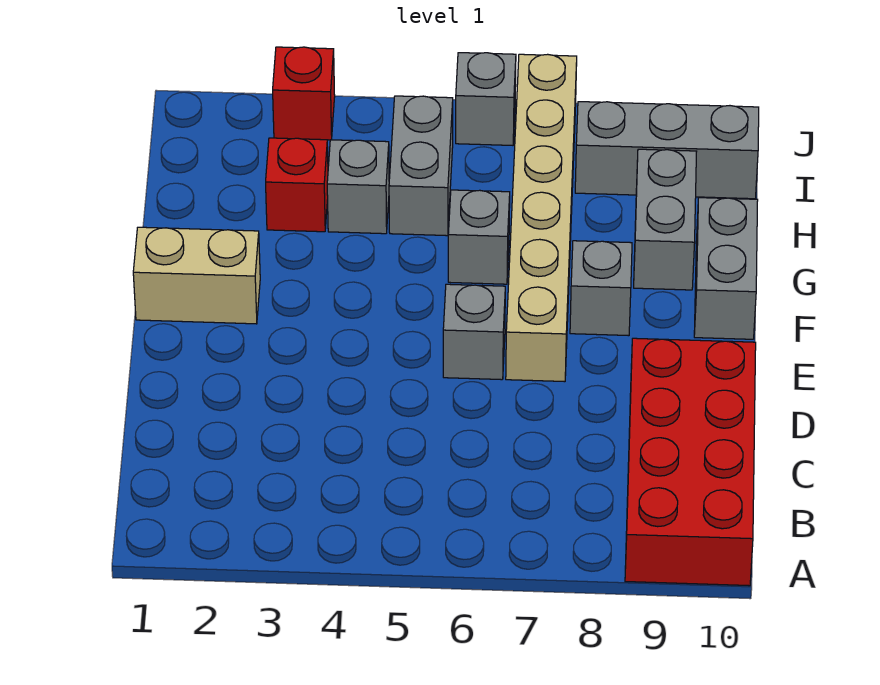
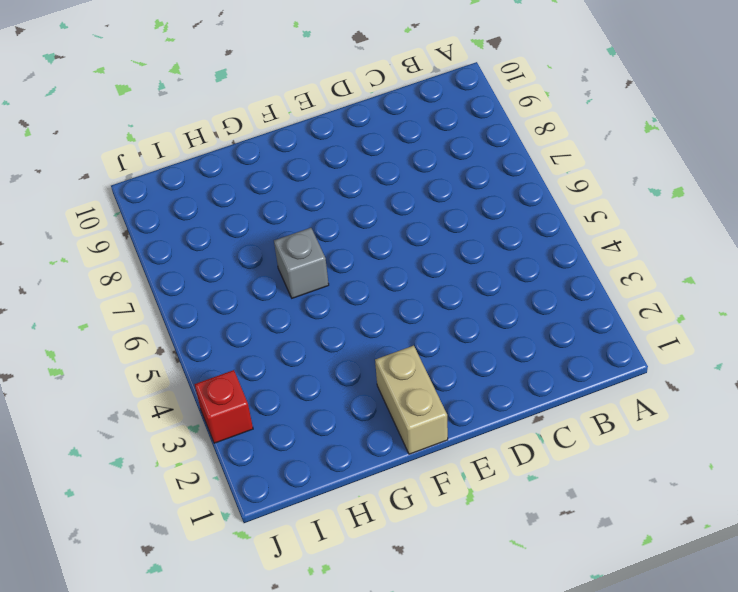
none -> red brick A9:D10 level 1
none -> grey brick E6 level 1
none -> tan brick E7:J7 level 1

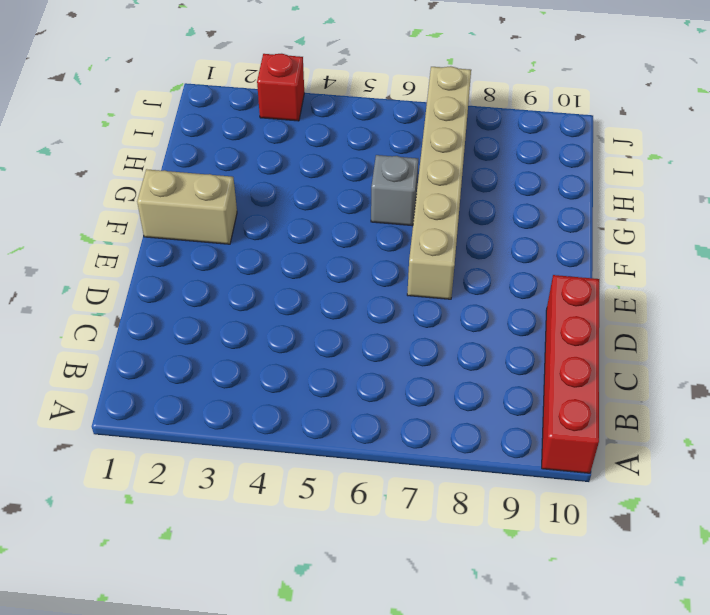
red brick A10:D10 level 1 -> red brick A9:D10 level 1
none -> grey brick E6 level 1
none -> grey brick F8 level 1
none -> grey brick F10:G10 level 1

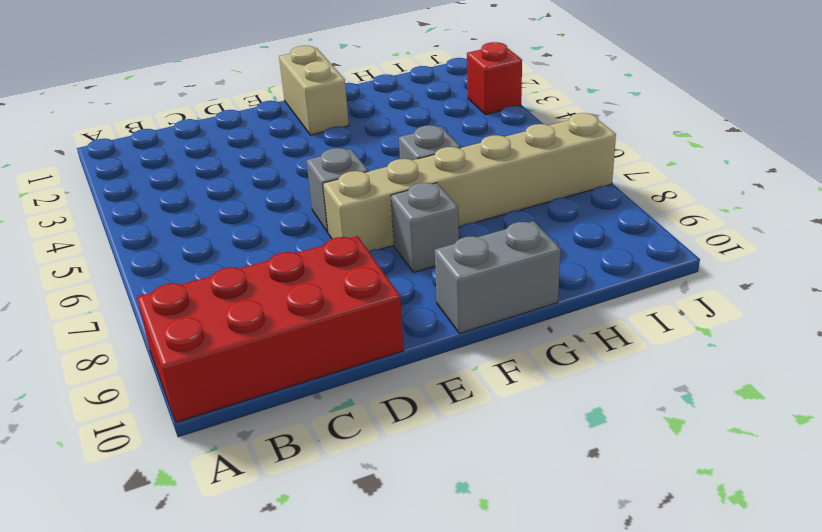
none -> grey brick G9:H9 level 1
none -> red brick H3 level 1
none -> grey brick H4 level 1

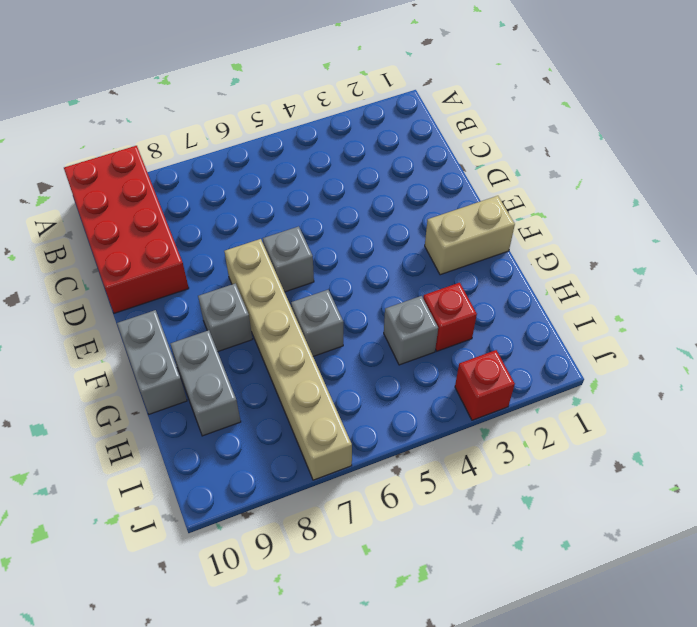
none -> grey brick H5:I5 level 1
none -> grey brick I8:I10 level 1
none -> grey brick J6 level 1

